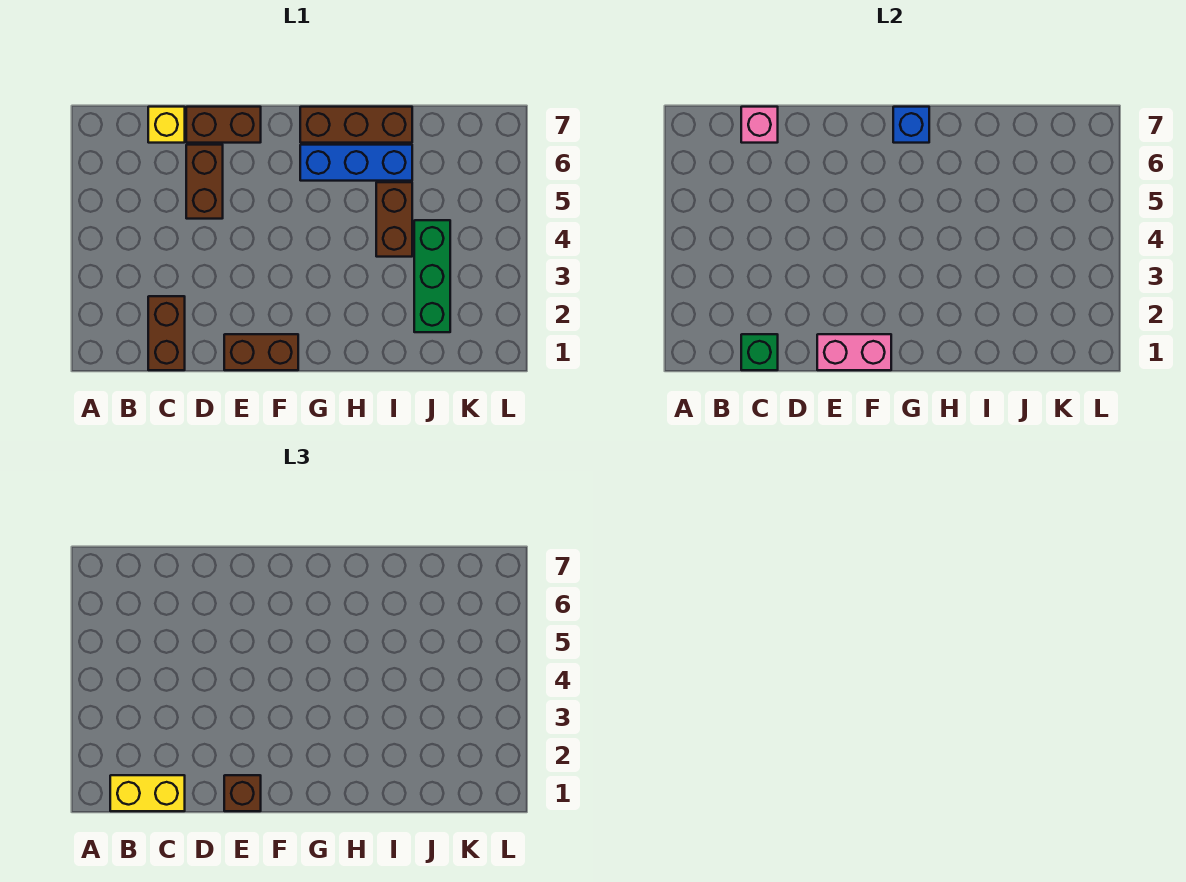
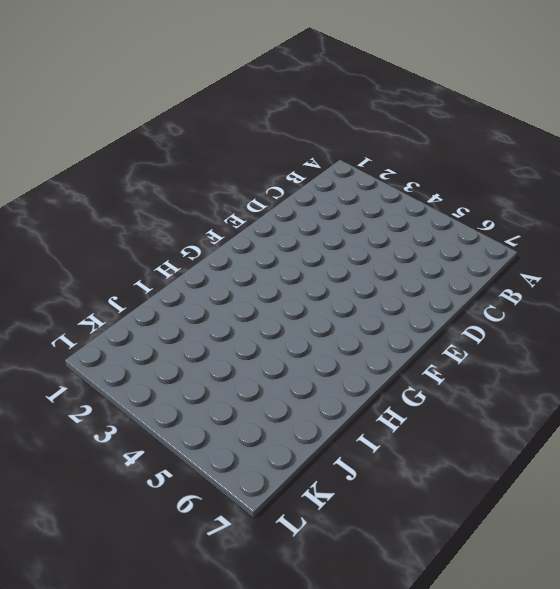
none -> brown brick C1:C2 level 1
none -> yellow brick C7 level 1
none -> brown brick D5:D6 level 1

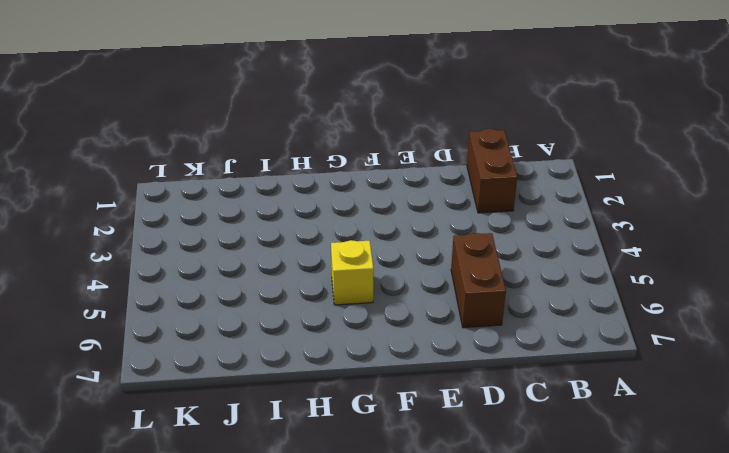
yellow brick G5 level 1 -> yellow brick C7 level 1
none -> brown brick D7:E7 level 1
none -> brown brick E1:F1 level 1
none -> blue brick G6:I6 level 1

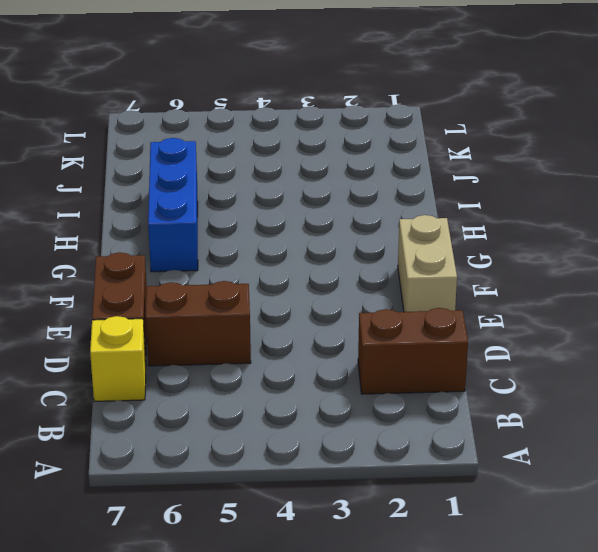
tan brick E1:F1 level 1 -> brown brick E1:F1 level 1
none -> brown brick G7:I7 level 1
none -> brown brick I4:I5 level 1
none -> green brick J2:J4 level 1

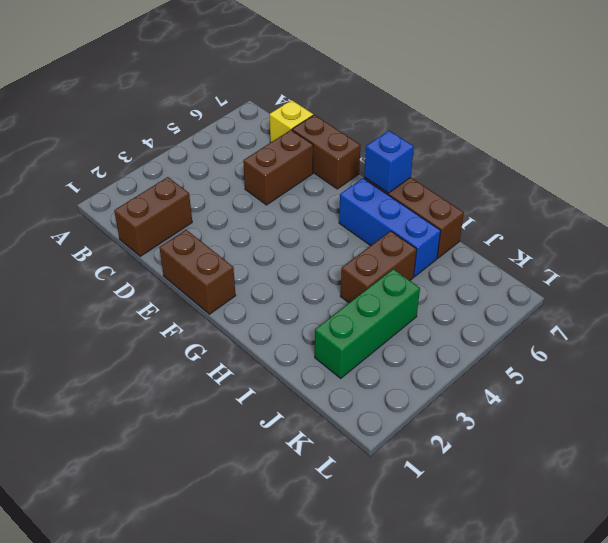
none -> green brick C1 level 2
none -> pink brick C7 level 2
none -> pink brick E1:F1 level 2

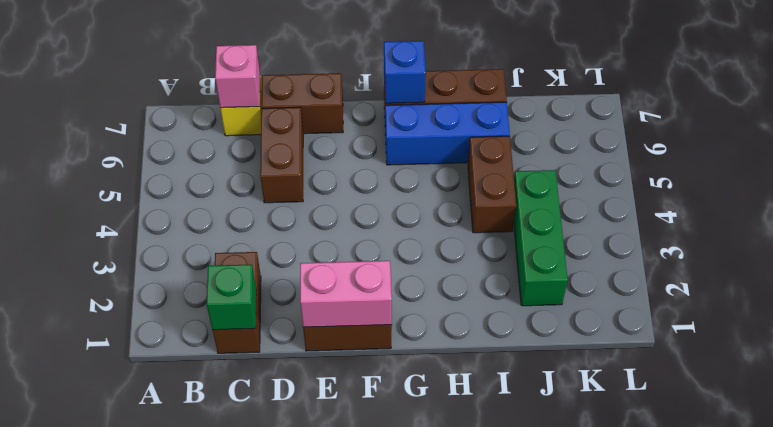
none -> yellow brick B1:C1 level 3
none -> brown brick E1 level 3

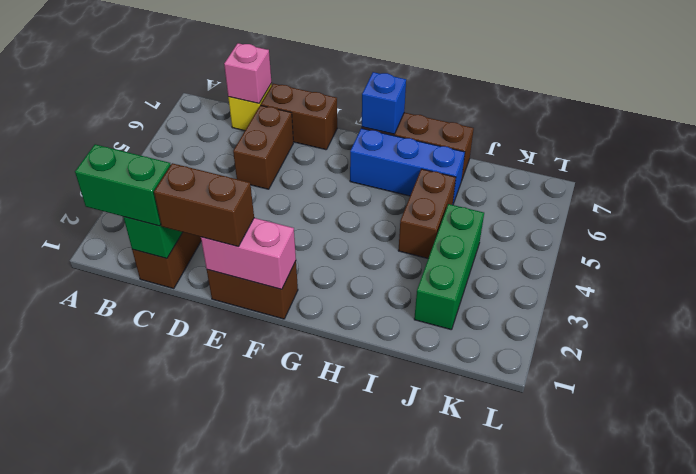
green brick B1:C1 level 3 -> yellow brick B1:C1 level 3
brown brick D1:E1 level 3 -> brown brick E1 level 3

